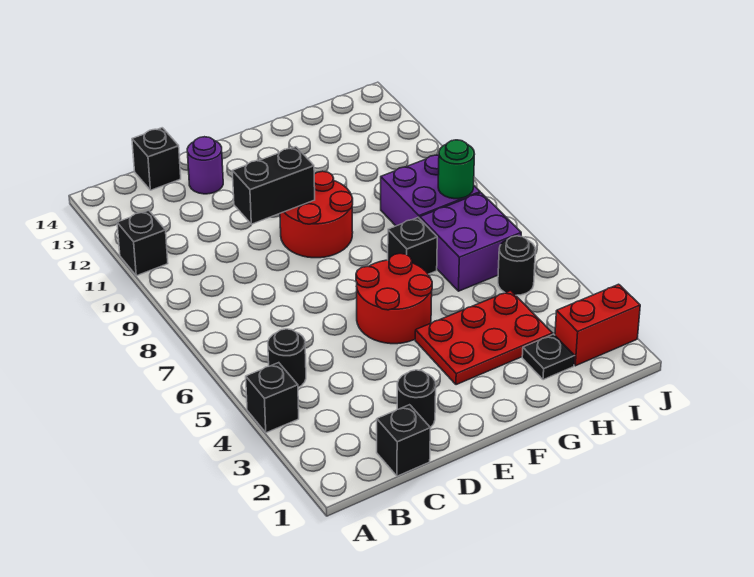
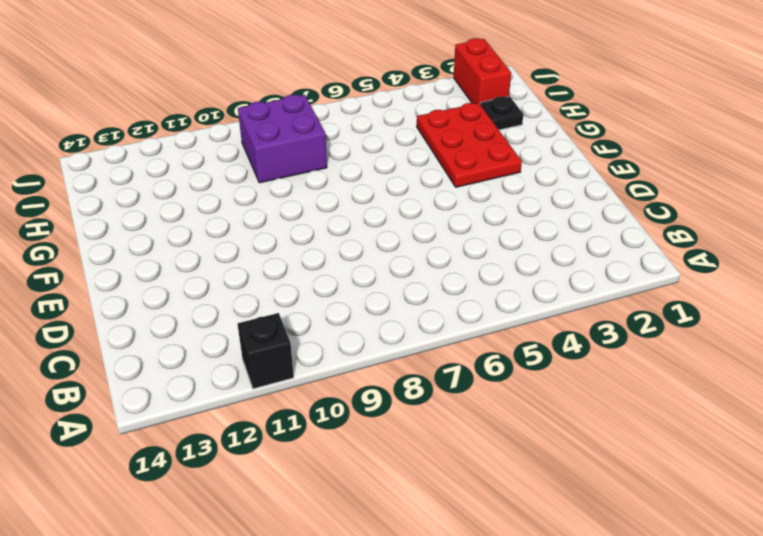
none -> black brick A4 level 1
none -> black round brick B5 level 1
none -> black brick C1 level 1

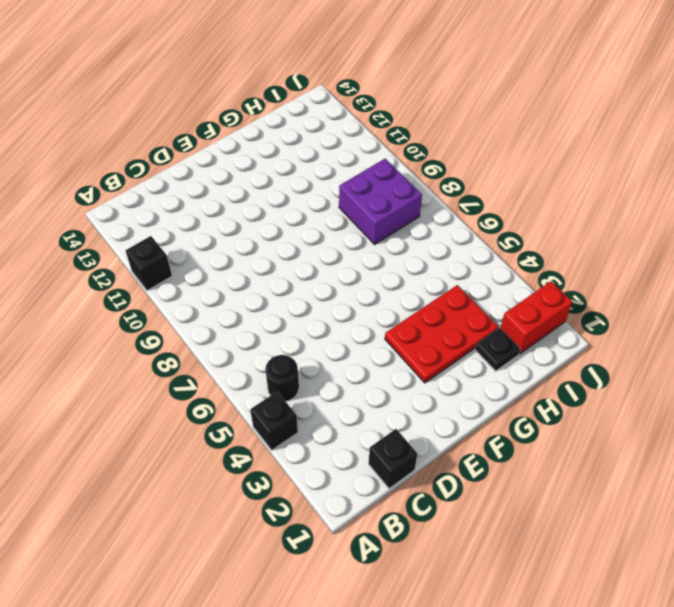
none -> black brick C14 level 1
none -> black round brick D2 level 1
none -> purple round brick D13 level 1

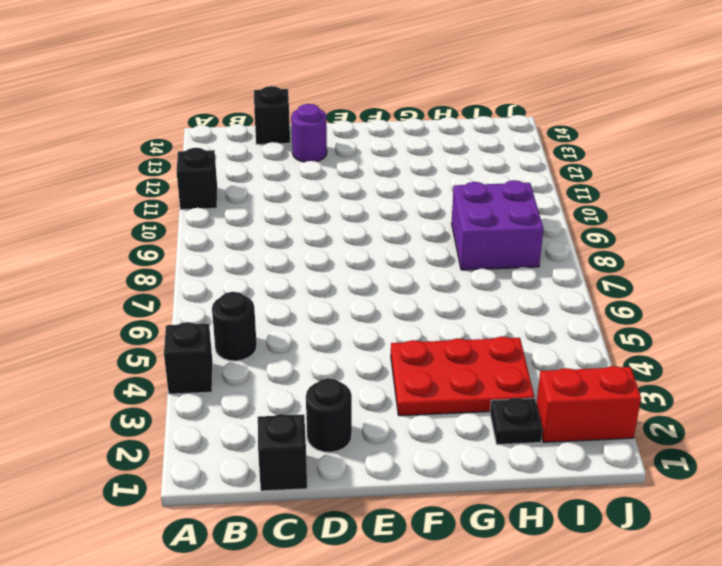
none -> red round brick E5:F6 level 1
none -> red round brick E9:F10 level 1
none -> black brick G7 level 1

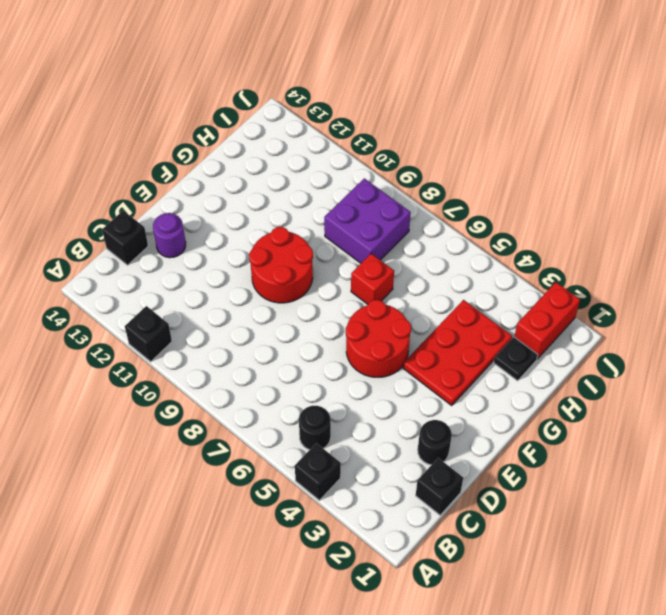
red brick G7 level 1 -> black brick G7 level 1
none -> purple brick H6:I7 level 1
none -> black round brick I5 level 1
none -> black brick D10:E10 level 2

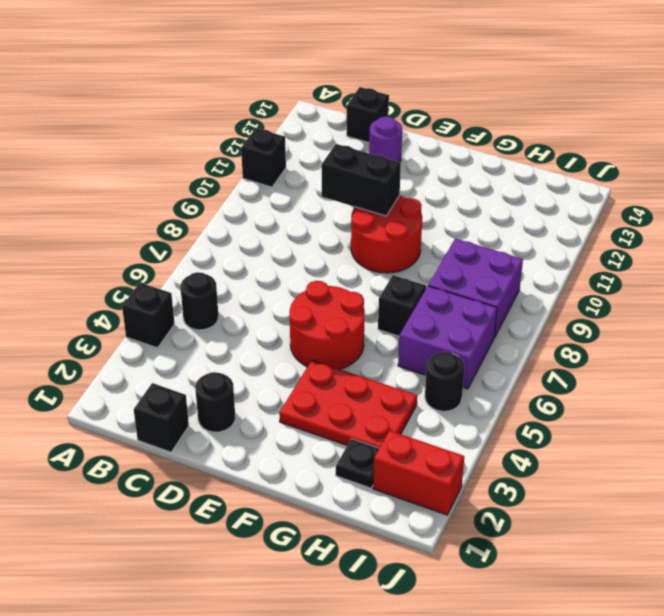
none -> green round brick I8 level 2

